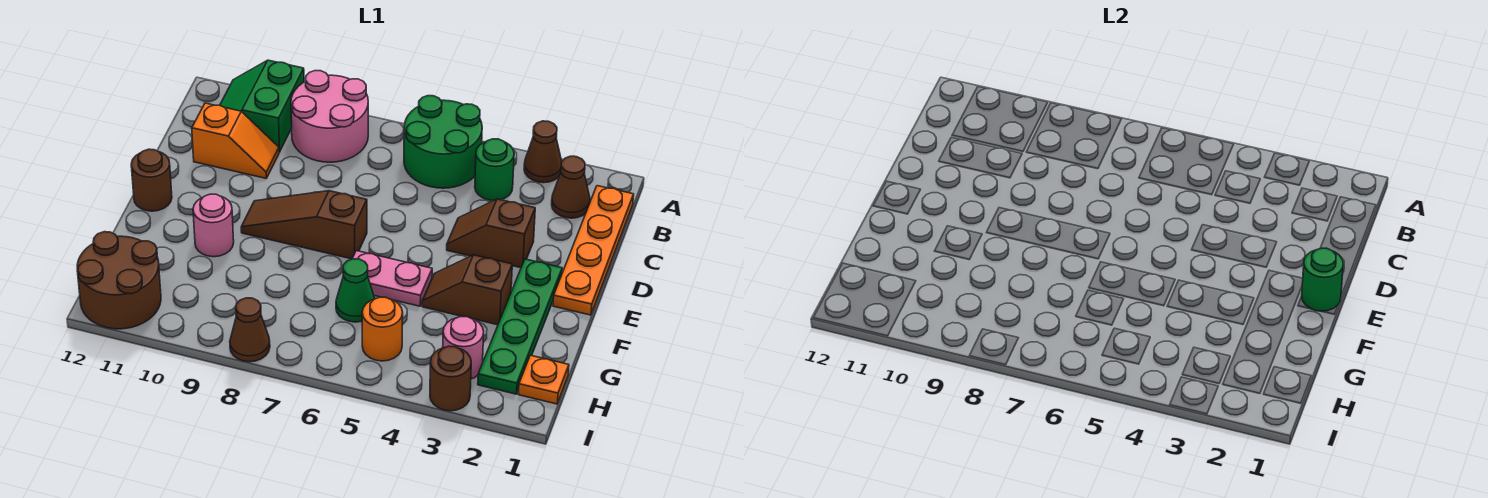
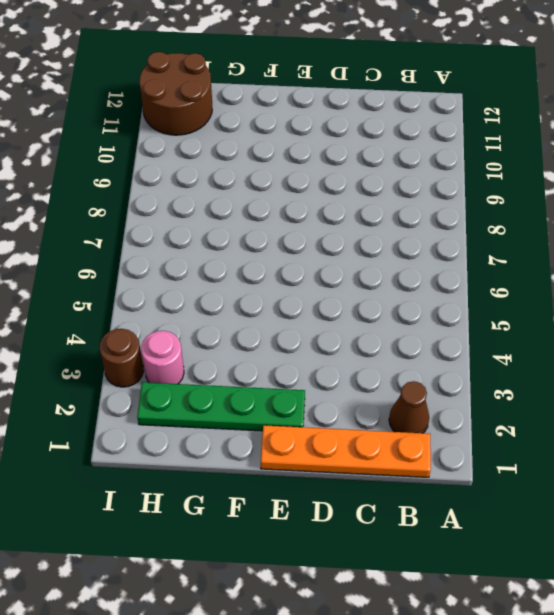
none -> brown cone A3 level 1
none -> green round brick A5:B6 level 1
none -> pink round brick A8:B9 level 1

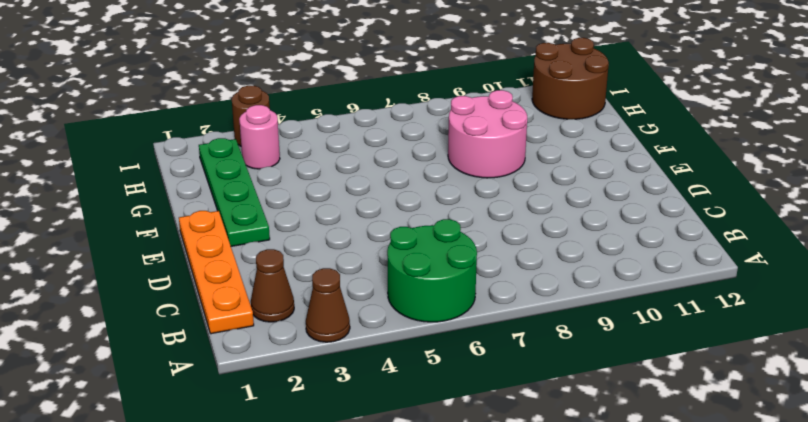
pink round brick F8:G9 level 1 -> pink round brick A8:B9 level 1
none -> green slope A10:B11 level 1 top 10
none -> green round brick B4 level 1
none -> orange slope C10:C11 level 1 top 11

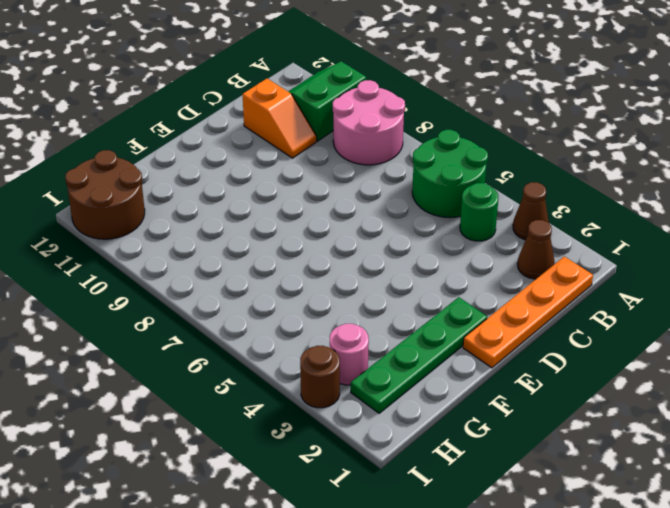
none -> brown slope D3:D4 level 1 top 3
none -> brown slope E7:E9 level 1 top 7
none -> brown round brick E12 level 1

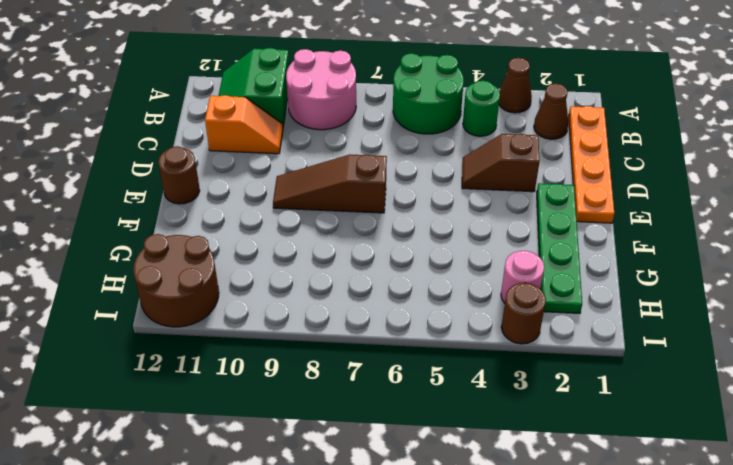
none -> brown slope F3:F4 level 1 top 3
none -> pink plate F5:F6 level 1
none -> pink round brick F10 level 1

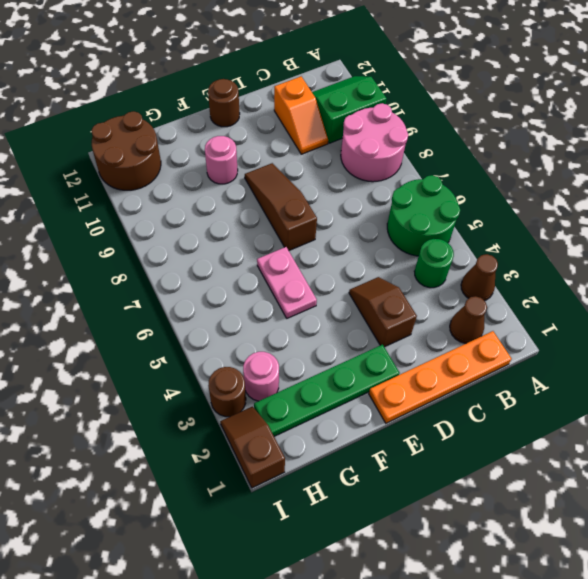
brown slope I1:I2 level 1 top 1 -> brown slope F3:F4 level 1 top 3
none -> green cone G6 level 1
none -> orange plate H1 level 1
none -> orange round brick H5 level 1

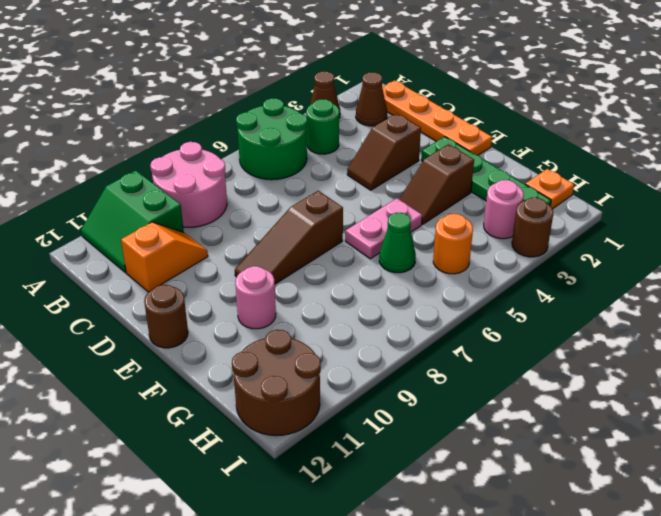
none -> brown cone I8 level 1
none -> green round brick E1 level 2

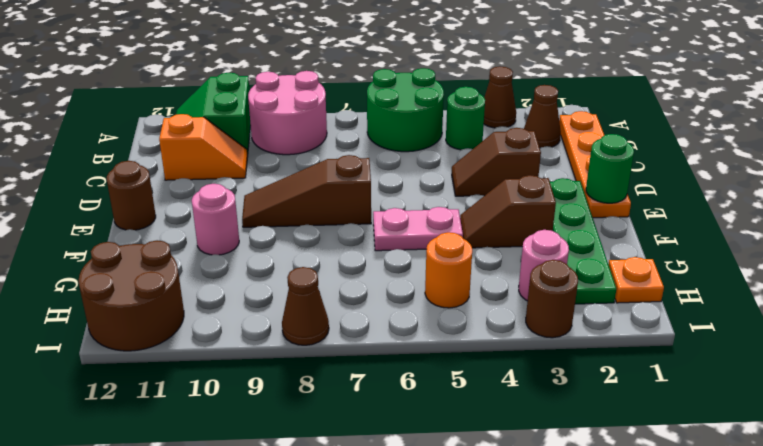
none -> green cone G6 level 1

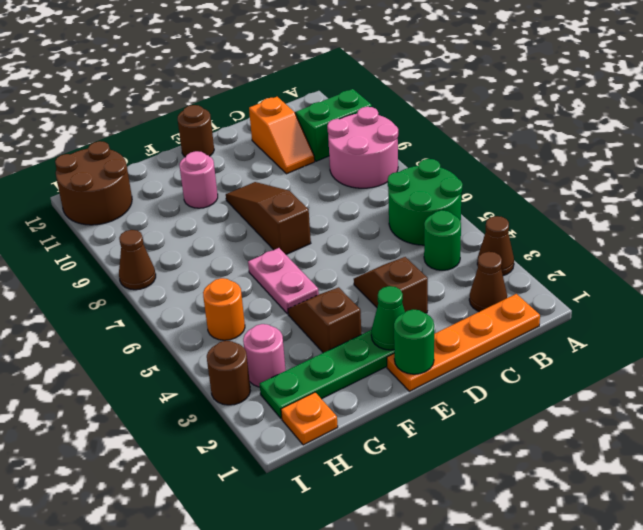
green cone E2 level 2 -> green cone G6 level 1

